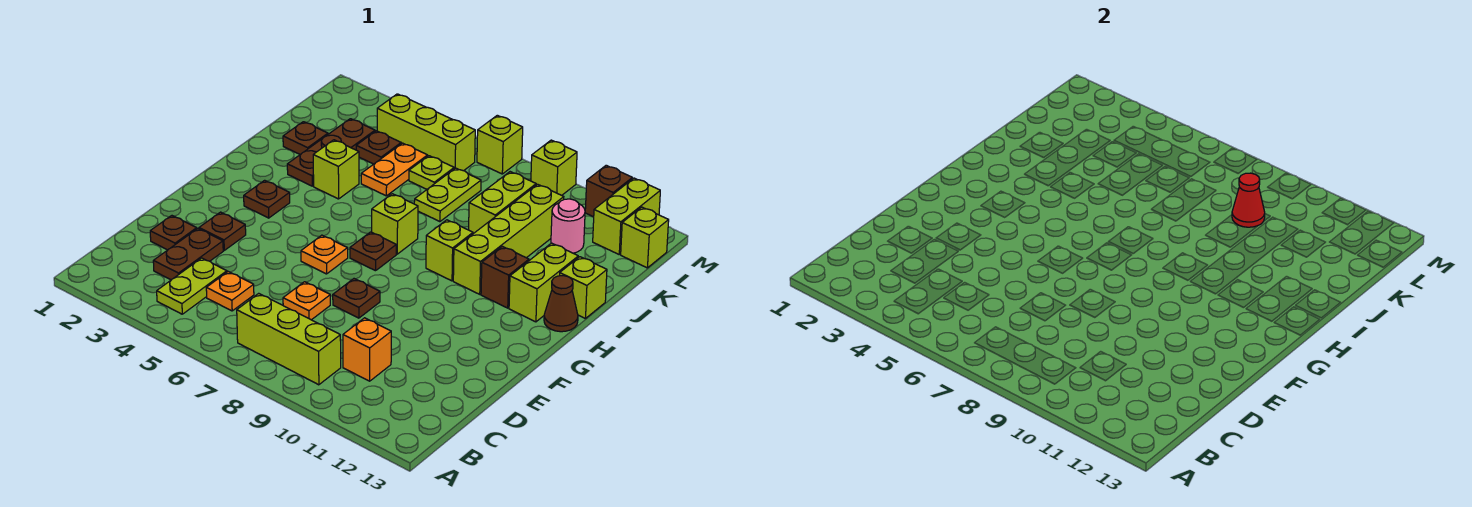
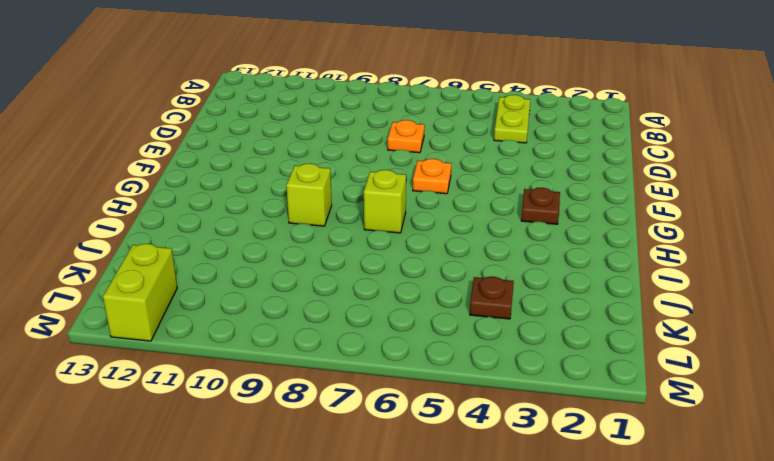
none -> lime brick B7:B9 level 1
none -> brown plate C3:D3 level 1
none -> orange plate C5 level 1
none -> orange brick C10 level 1

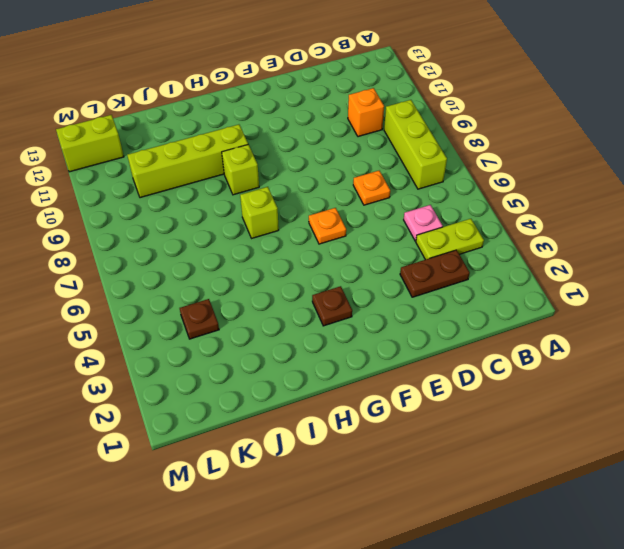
pink plate C5 level 1 -> orange plate C5 level 1
none -> brown plate D2 level 1
none -> brown plate E3 level 1
none -> brown plate E8 level 1
none -> brown plate G7 level 1

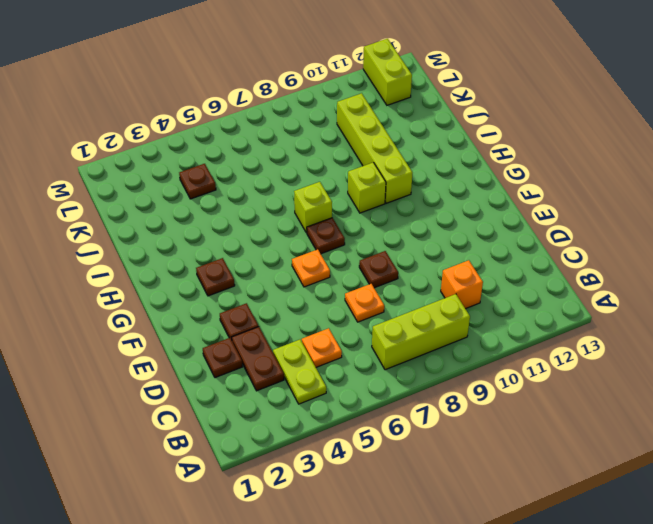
none -> brown brick H11 level 1
none -> lime brick H12:I12 level 1
none -> brown cone H13 level 1
none -> brown plate I3:K3 level 1

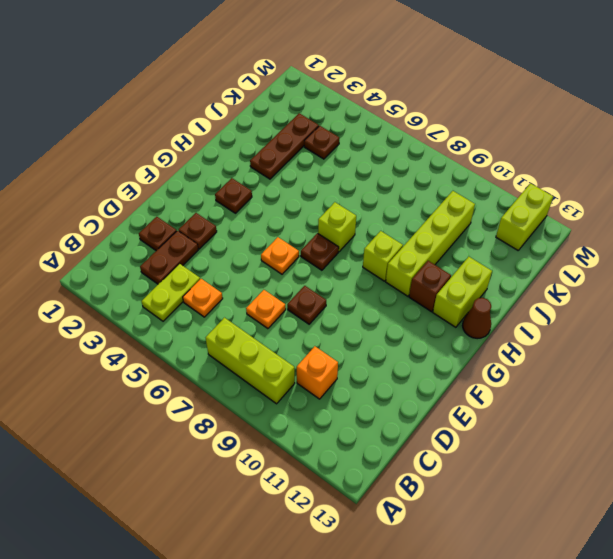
none -> lime brick I4 level 1
none -> lime brick I13 level 1
none -> brown plate J2 level 1
none -> orange plate J5:K5 level 1

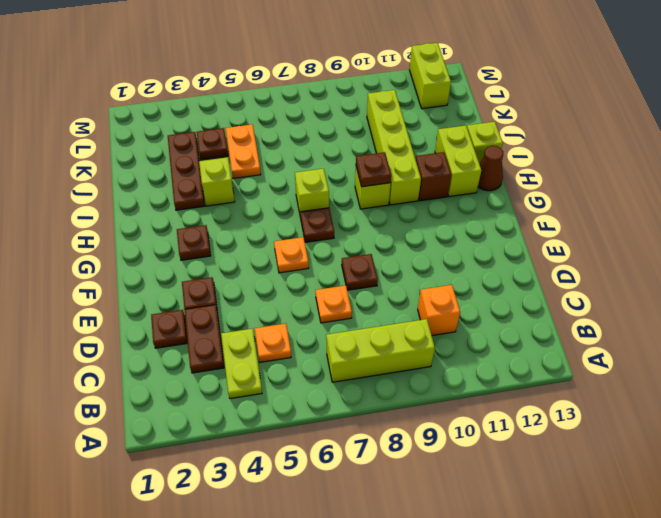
brown plate H9 level 2 -> brown plate J2 level 1
none -> lime plate J7:K7 level 1
none -> lime brick J9:K9 level 1
none -> lime plate K6 level 1
none -> pink round brick K11 level 1

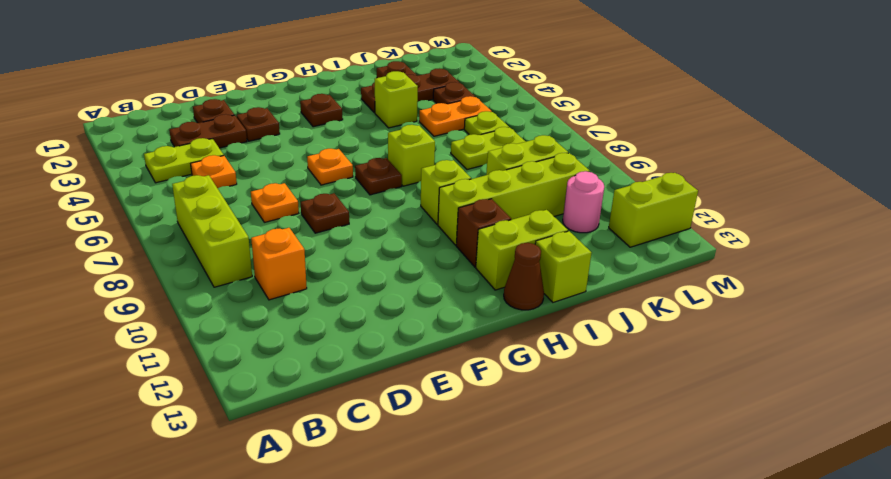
none -> lime brick L4:L6 level 1
none -> lime brick L13 level 1
none -> lime brick M7 level 1
none -> lime brick M9 level 1

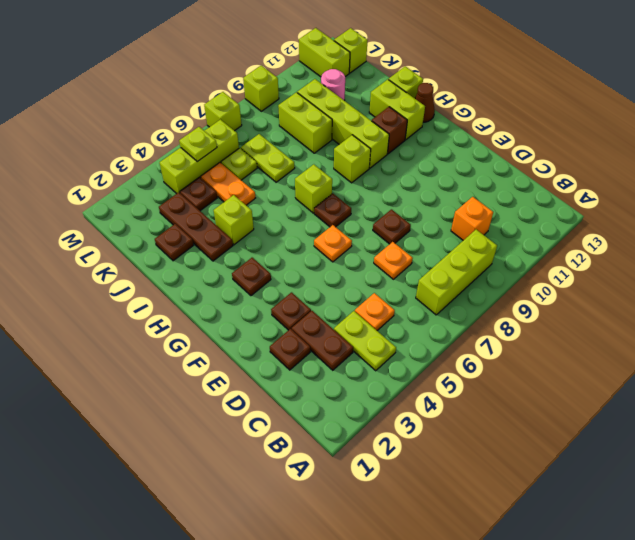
lime plate L5 level 2 -> none
none -> brown brick M11 level 1
none -> red cone K9 level 2

